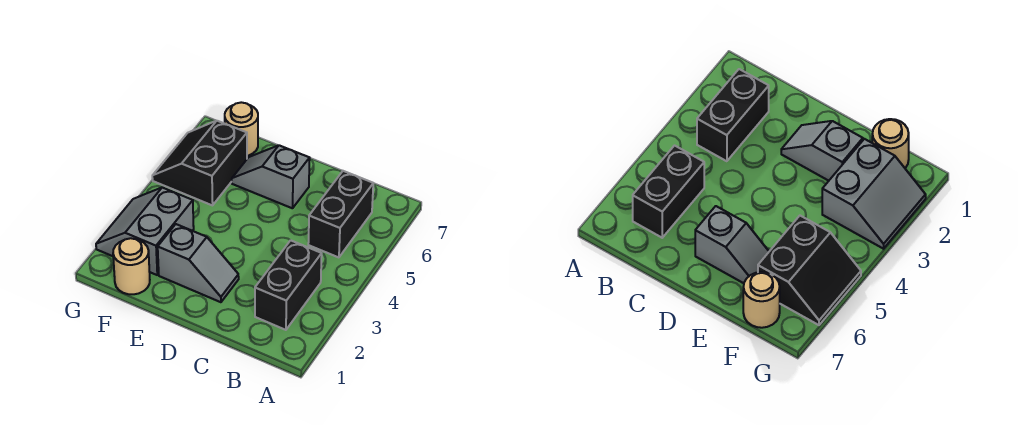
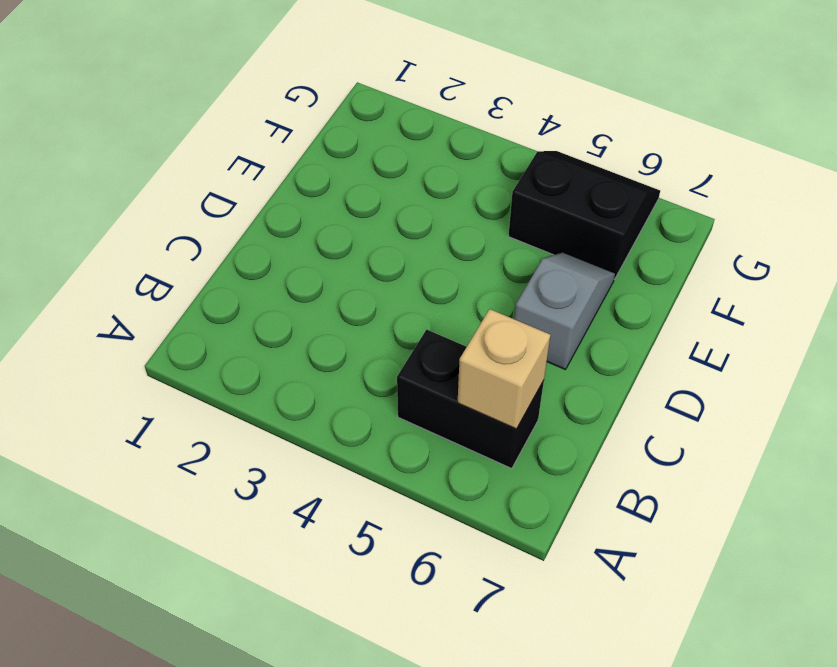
tan brick B6 level 2 -> none
none -> black brick B2:B3 level 1
none -> grey slope D2:E2 level 1 top E

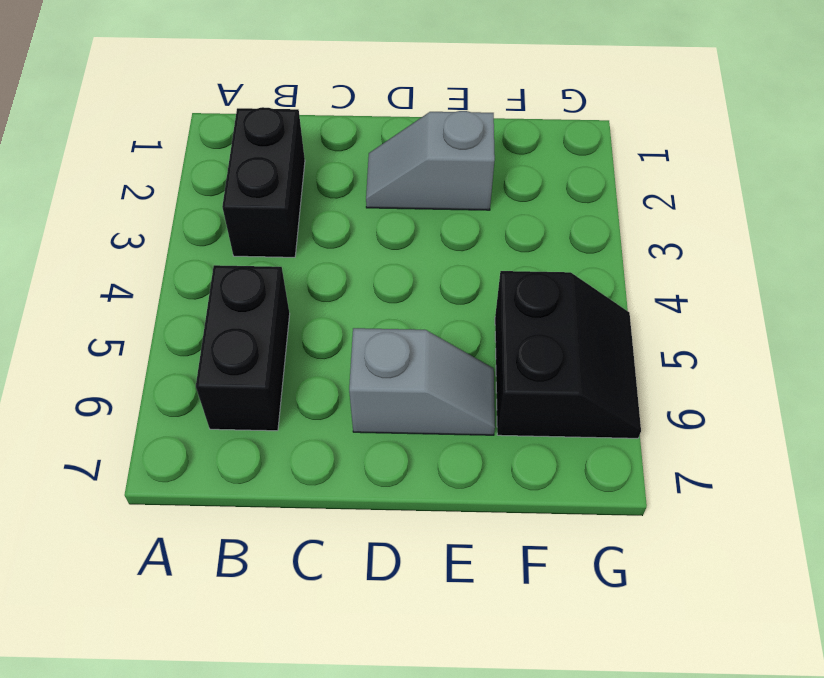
none -> tan round brick F1 level 1
none -> grey slope F2:G3 level 1 top F

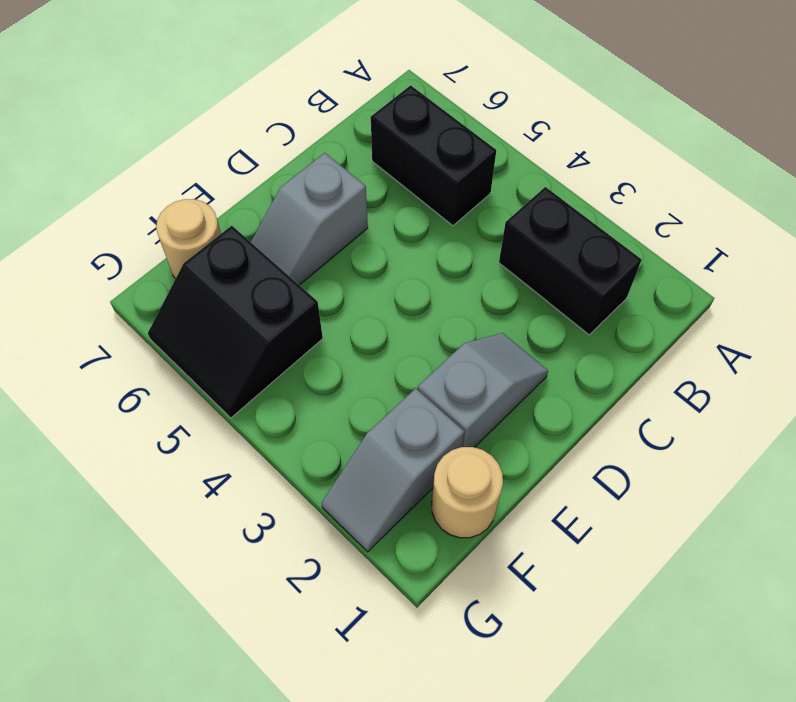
grey slope F2:G2 level 1 top F -> grey slope F2:G3 level 1 top F

